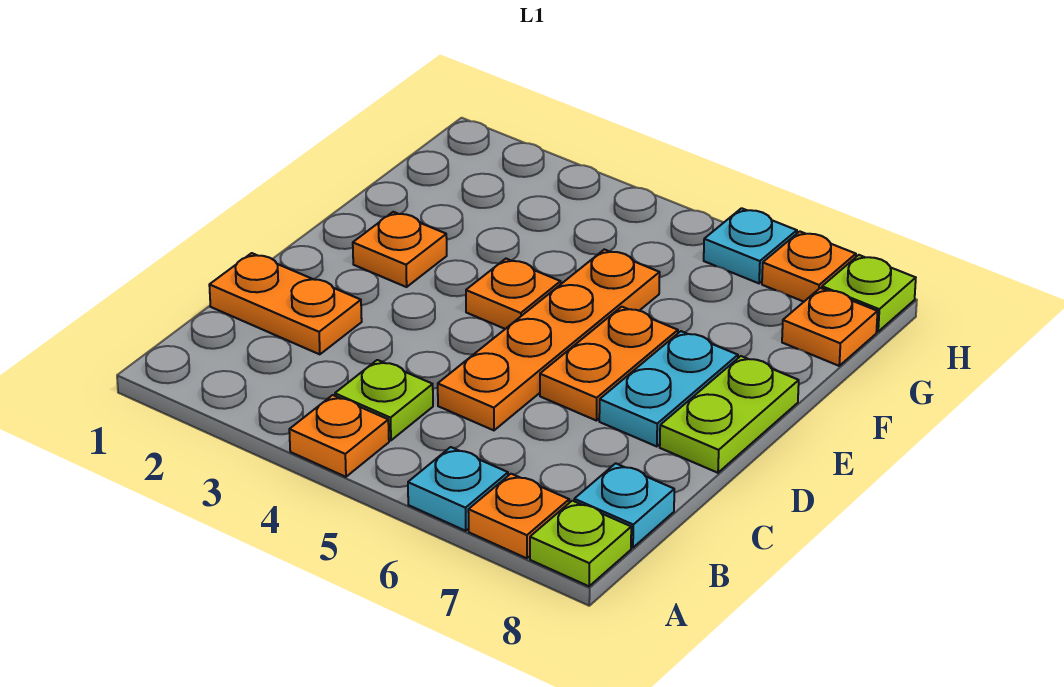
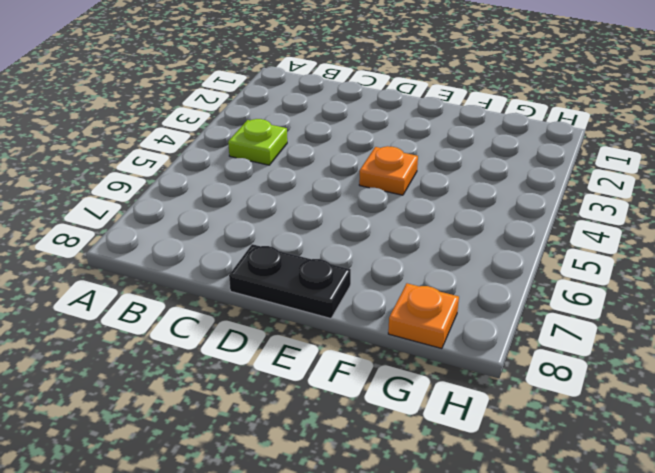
black plate D8:E8 level 1 -> lime plate D8:E8 level 1
none -> orange plate A4 level 1
none -> cyan plate A6 level 1
none -> orange plate A7 level 1

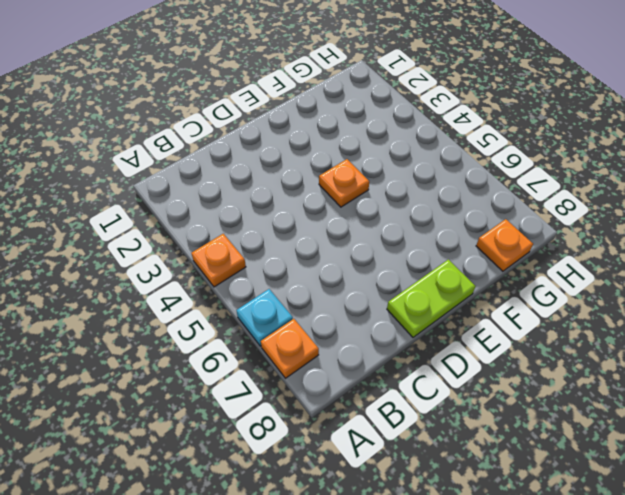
none -> lime plate A8 level 1
none -> lime plate B4 level 1
none -> cyan plate B8 level 1

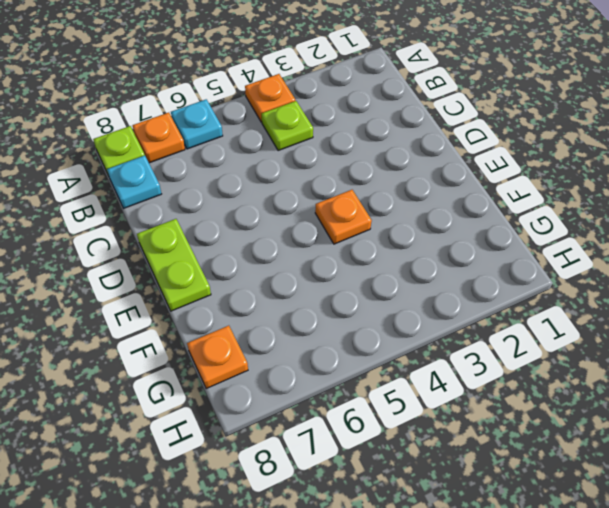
none -> orange plate C1:C2 level 1
none -> orange plate C5:F5 level 1
none -> orange plate D6:E6 level 1

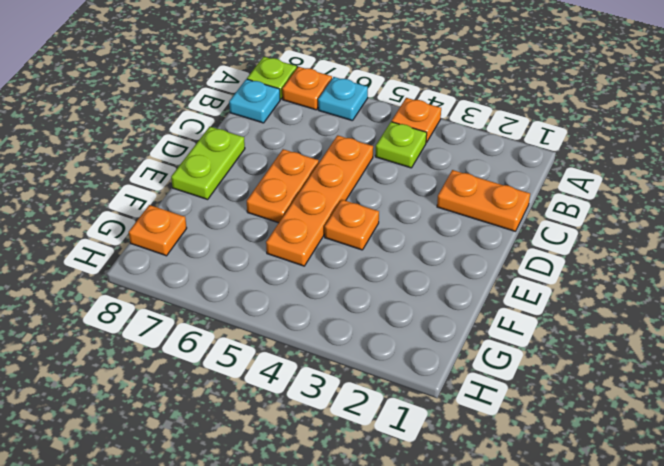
none -> cyan plate D7:E7 level 1
none -> orange plate E2 level 1
none -> cyan plate H6 level 1

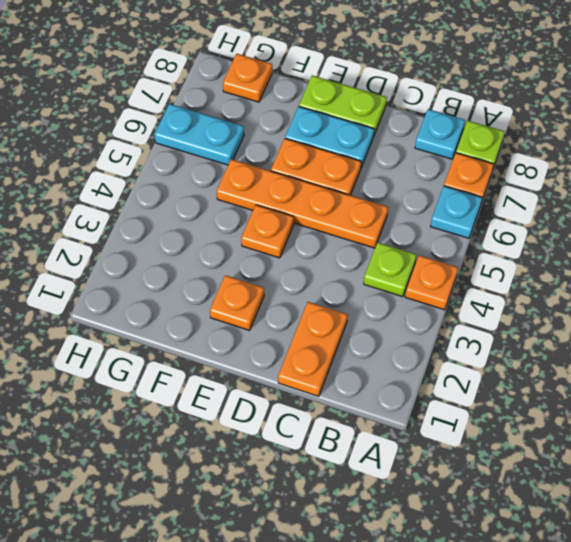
cyan plate G6:H6 level 1 -> cyan plate H6 level 1
none -> orange plate H7 level 1
none -> lime plate H8 level 1

